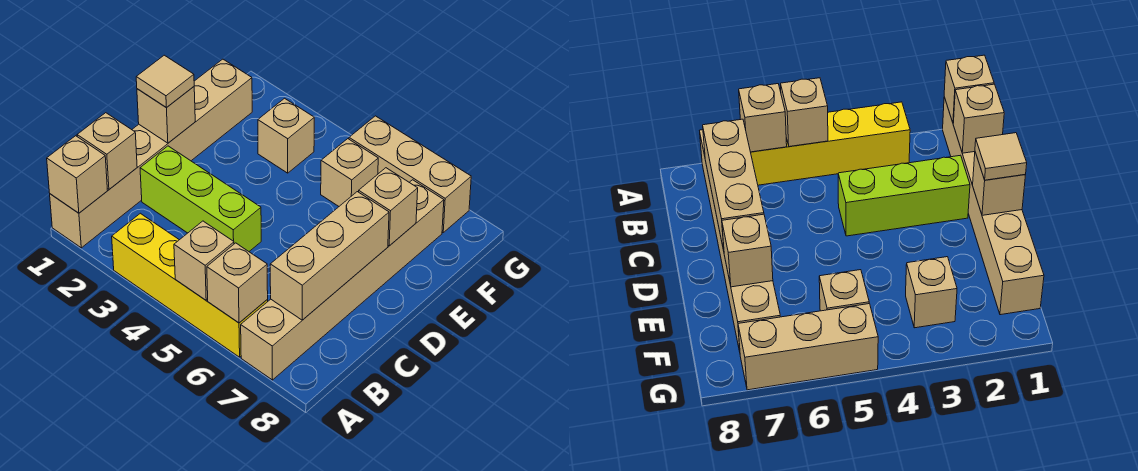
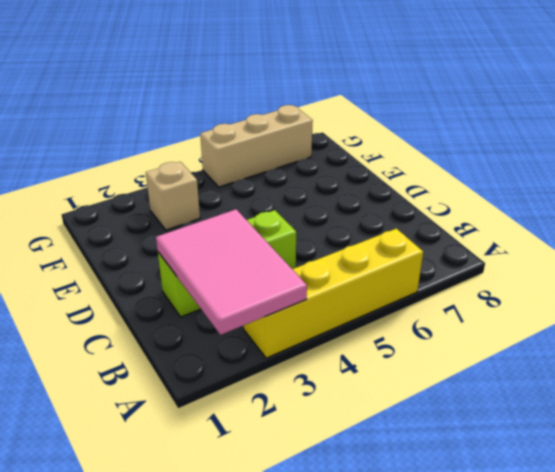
pink tile A2:C3 level 2 -> none
none -> tan brick A1:F1 level 1
none -> tan brick A7:F7 level 1
none -> tan brick F5 level 1

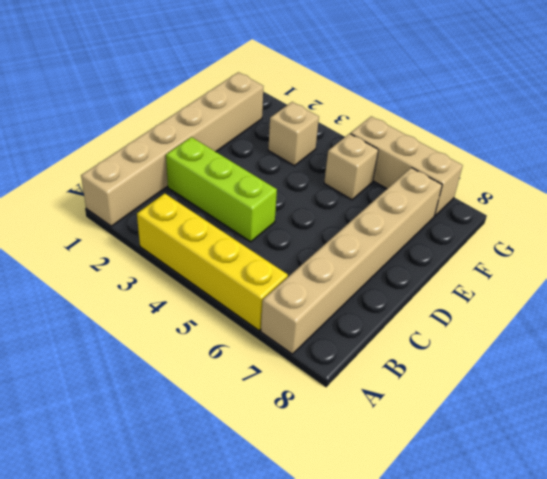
none -> tan brick A1 level 2
none -> tan brick A5 level 2
none -> tan brick A6 level 2

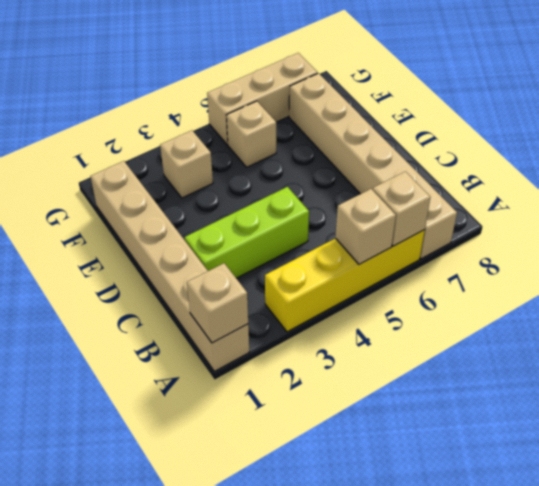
none -> tan brick B1 level 2
none -> tan brick B7:D7 level 2
none -> tan brick D1 level 2

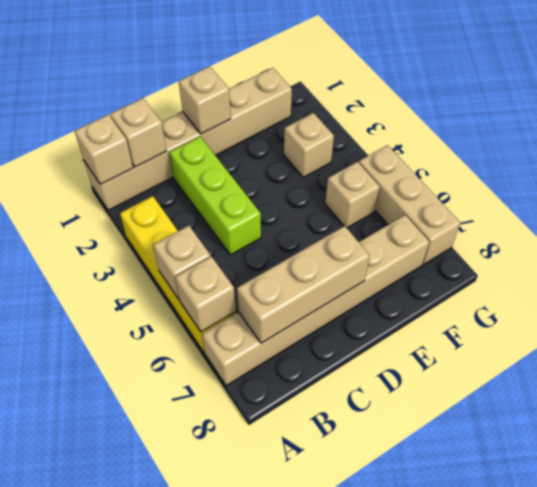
none -> tan brick E7 level 2
none -> tan tile D1 level 3

